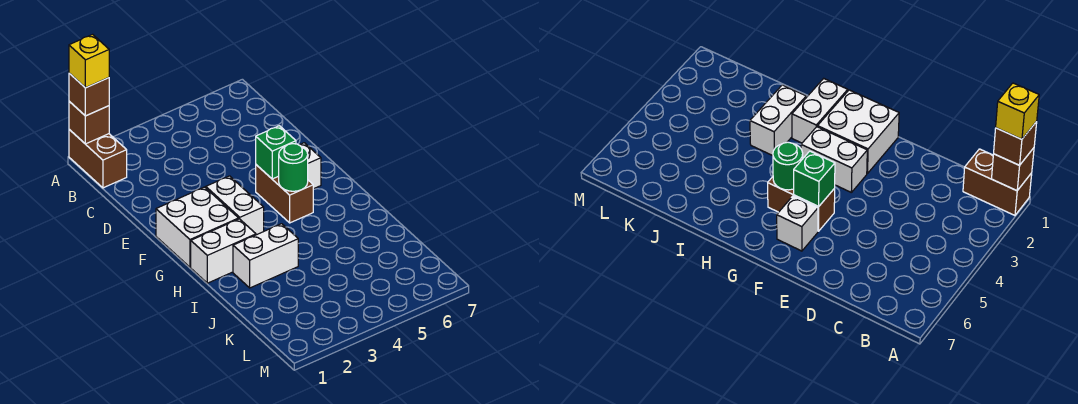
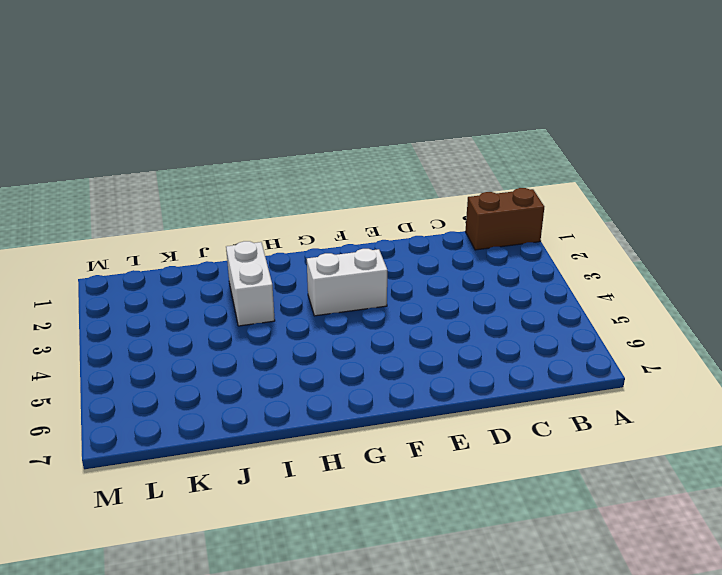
none -> white brick F1:G2 level 1
none -> brown brick F5:G5 level 1
none -> white brick F6 level 1

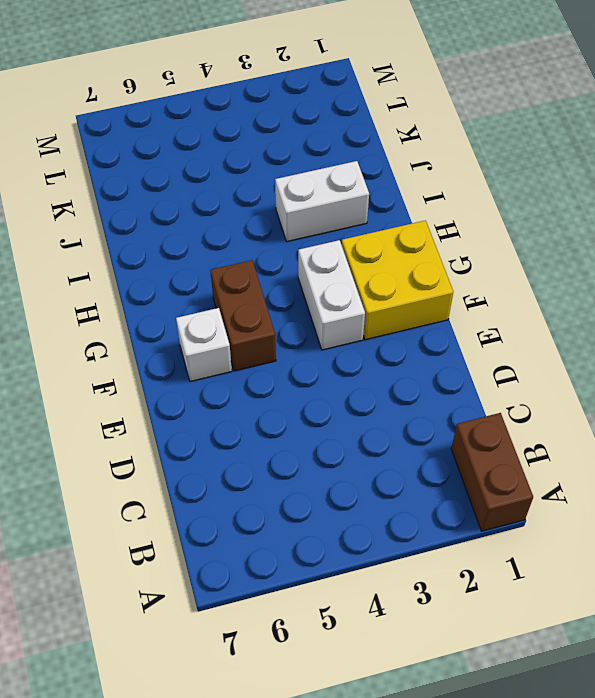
yellow brick F1:G2 level 1 -> white brick F1:G2 level 1
none -> white brick H1:H2 level 1
none -> brown brick A1 level 2
none -> green brick F5 level 2

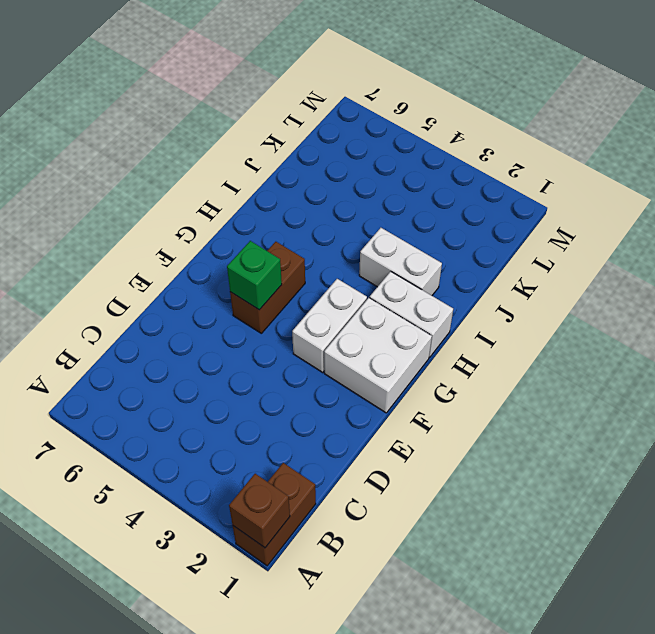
none -> white brick F6 level 1
none -> green round brick G5 level 2
none -> brown brick A1 level 3

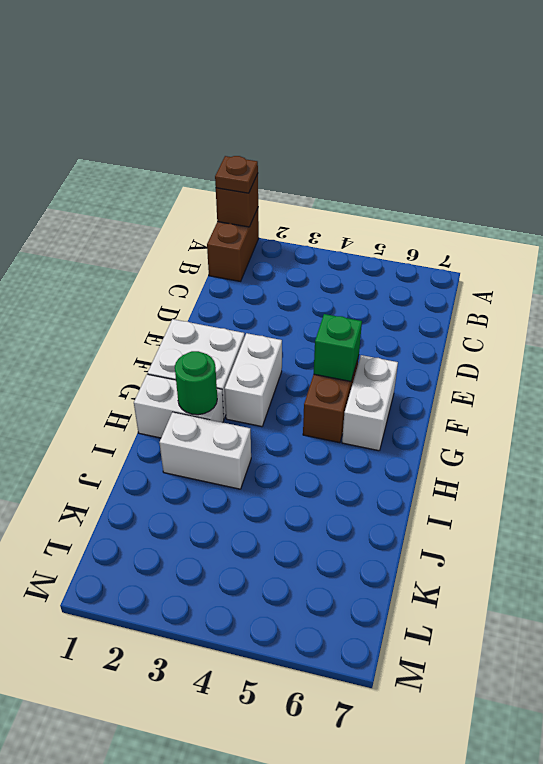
brown plate A1 level 3 -> brown brick A1 level 3
white brick F6:G6 level 1 -> white brick F6 level 1
green round brick H2 level 2 -> green round brick G5 level 2
none -> yellow brick A1 level 4

